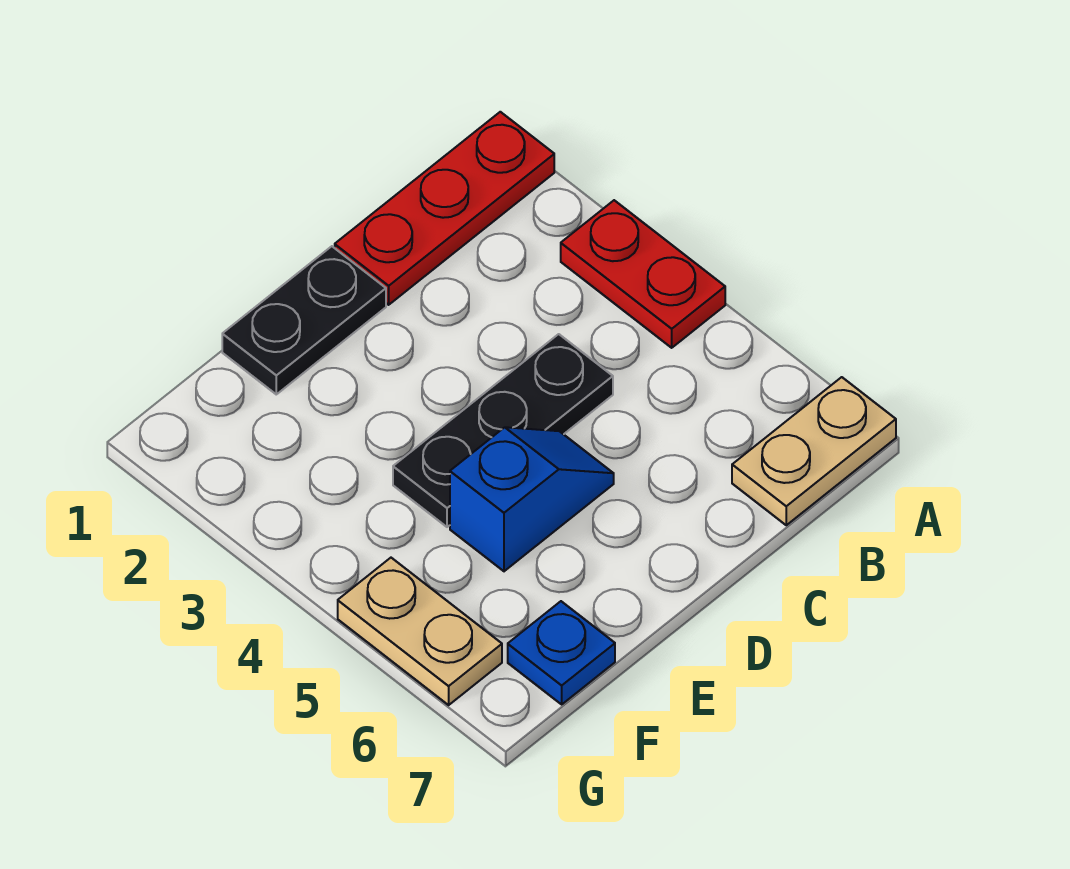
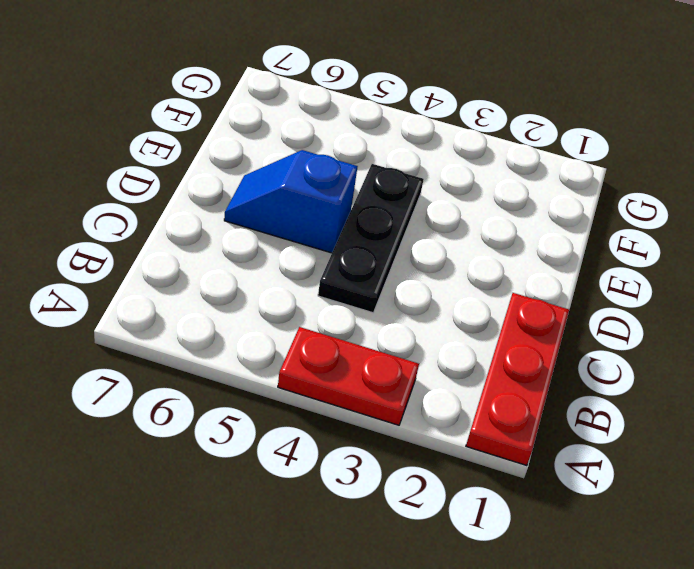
blue slope D5:D6 level 1 top 5 -> blue slope D5:E5 level 1 top E
none -> tan plate A7:B7 level 1
none -> black plate D1:E1 level 1

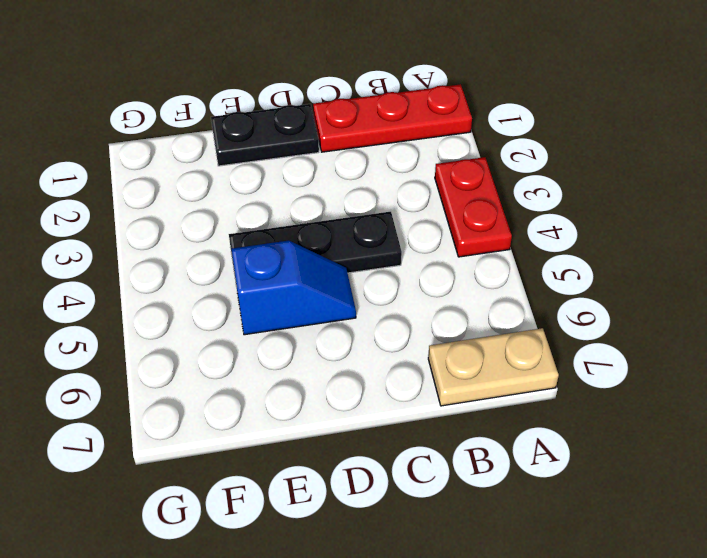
none -> blue plate F7 level 1
none -> tan plate G5:G6 level 1

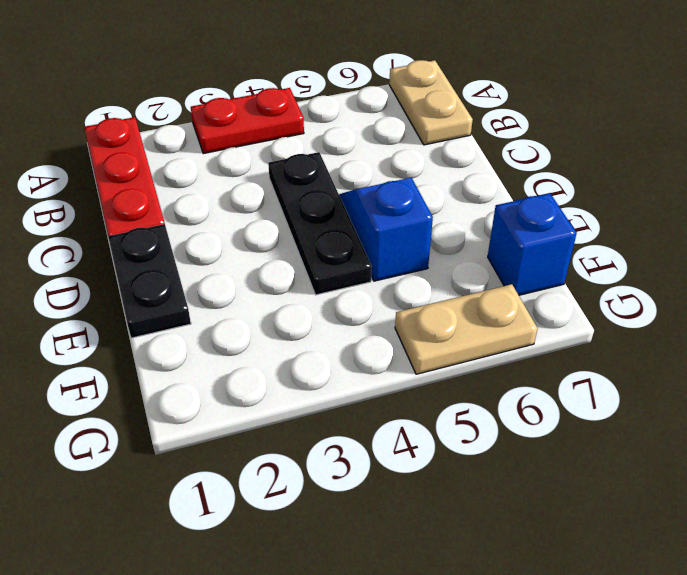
blue brick F7 level 1 -> blue plate F7 level 1

